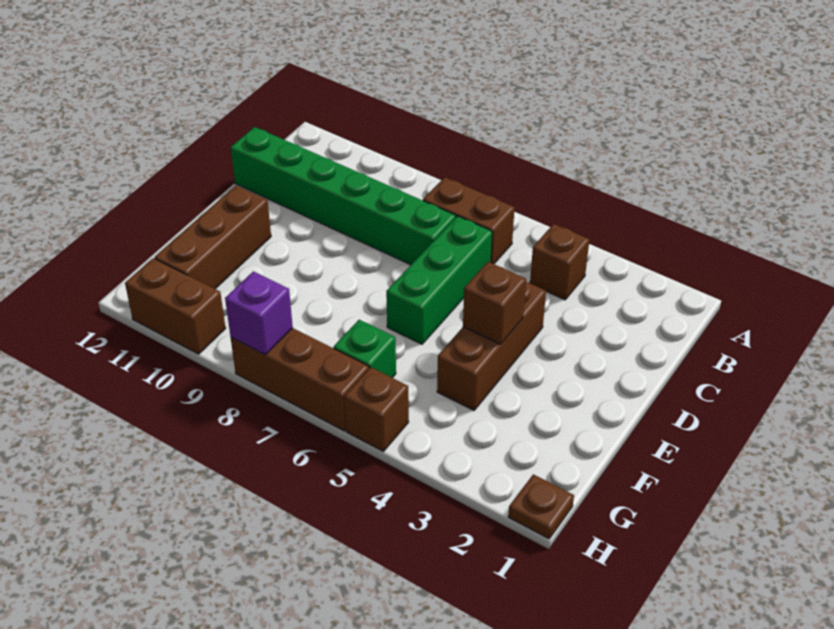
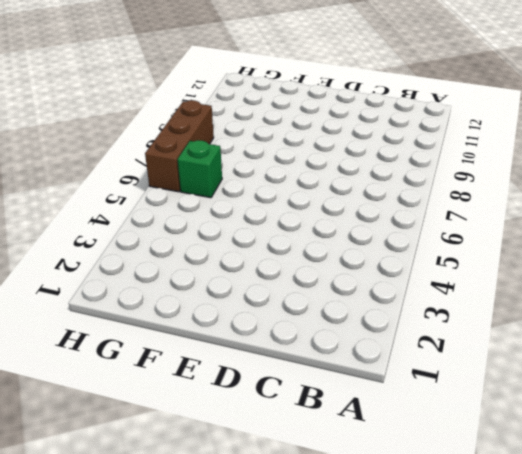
none -> brown brick B4 level 1
none -> brown brick B6:B7 level 1
none -> green brick C6:E6 level 1

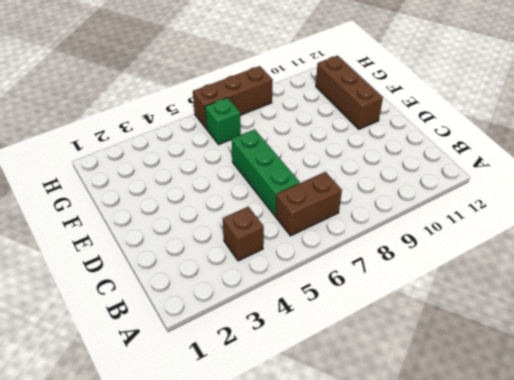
none -> green brick C7:C12 level 1
none -> brown brick D4:F4 level 1
none -> brown plate H1 level 1

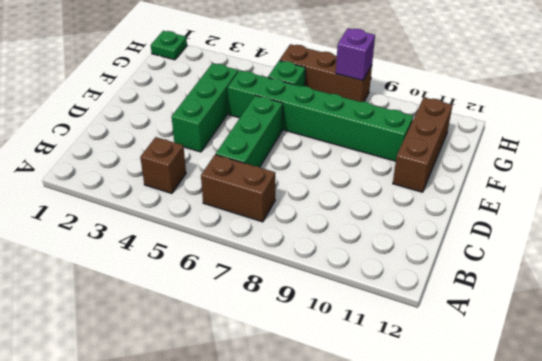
green brick D4:F4 level 1 -> brown brick D4:F4 level 1
green brick F5:F10 level 1 -> green brick C7:C12 level 1
green plate H1 level 1 -> brown plate H1 level 1
none -> brown brick H5 level 1
none -> brown brick H10:H11 level 1
none -> brown brick E4 level 2

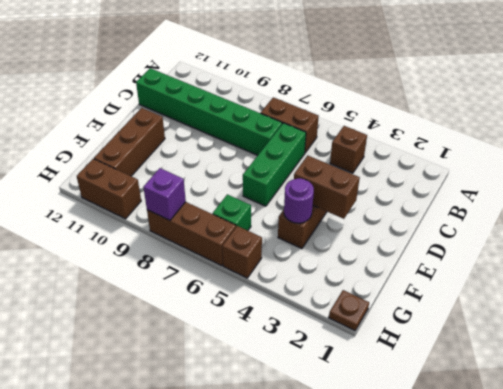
brown brick E3:E4 level 2 -> brown brick E4 level 2
purple round brick F4 level 2 -> none

